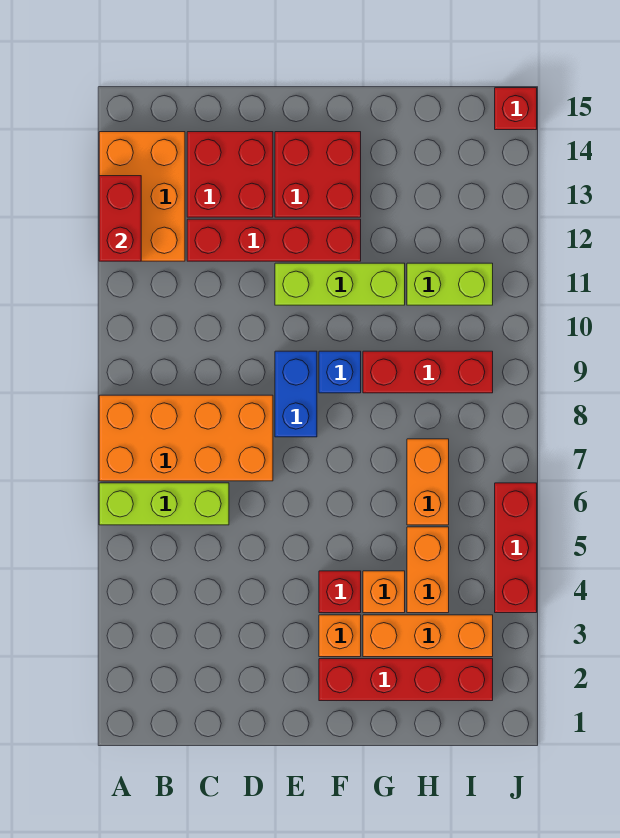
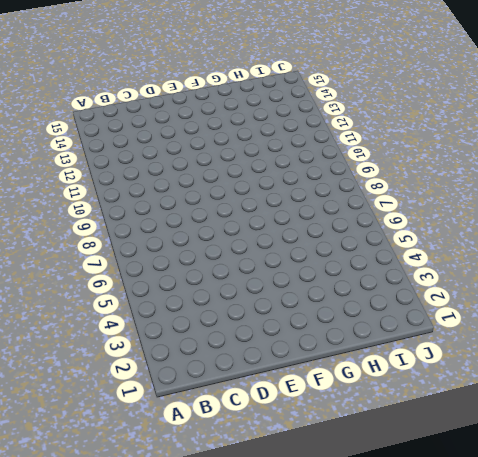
none -> lime brick A6:C6 level 1
none -> orange brick A7:D8 level 1
none -> orange brick A12:B14 level 1

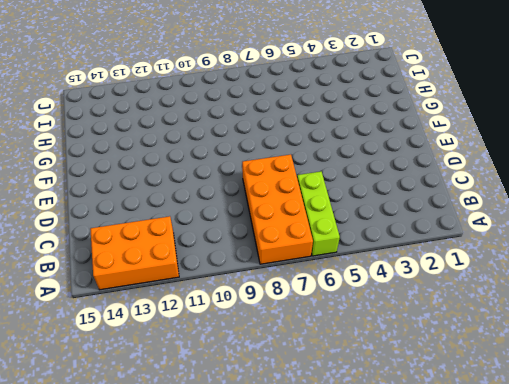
none -> red brick C12:F12 level 1
none -> red brick C13:D14 level 1
none -> blue brick E8:E9 level 1

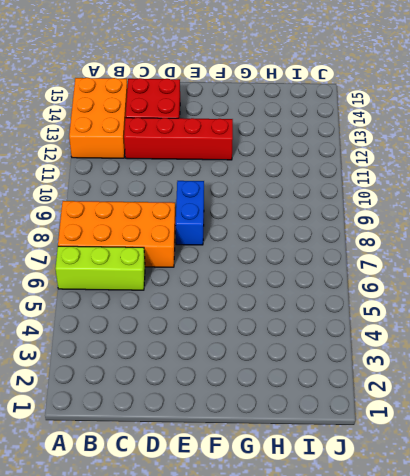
none -> lime brick E11:G11 level 1
none -> red brick E13:F14 level 1
none -> red brick F2:I2 level 1

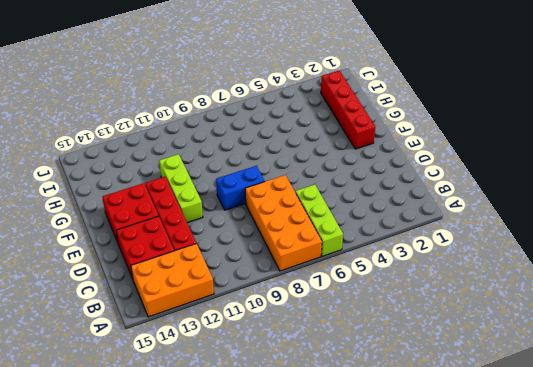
none -> orange brick F3 level 1
none -> red brick F4 level 1
none -> blue brick F9 level 1

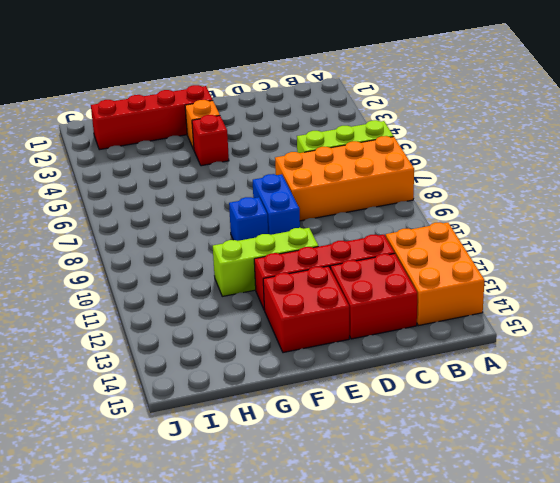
none -> orange brick G3:I3 level 1
none -> orange brick G4 level 1
none -> red brick G9:I9 level 1

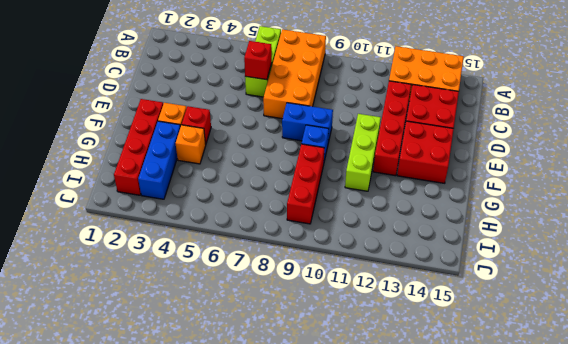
red brick C6 level 2 -> red brick J15 level 1
blue brick G3:I3 level 1 -> orange brick G3:I3 level 1
none -> orange brick H4:H5 level 1
none -> orange brick H6:H7 level 1
none -> lime brick H11:I11 level 1

